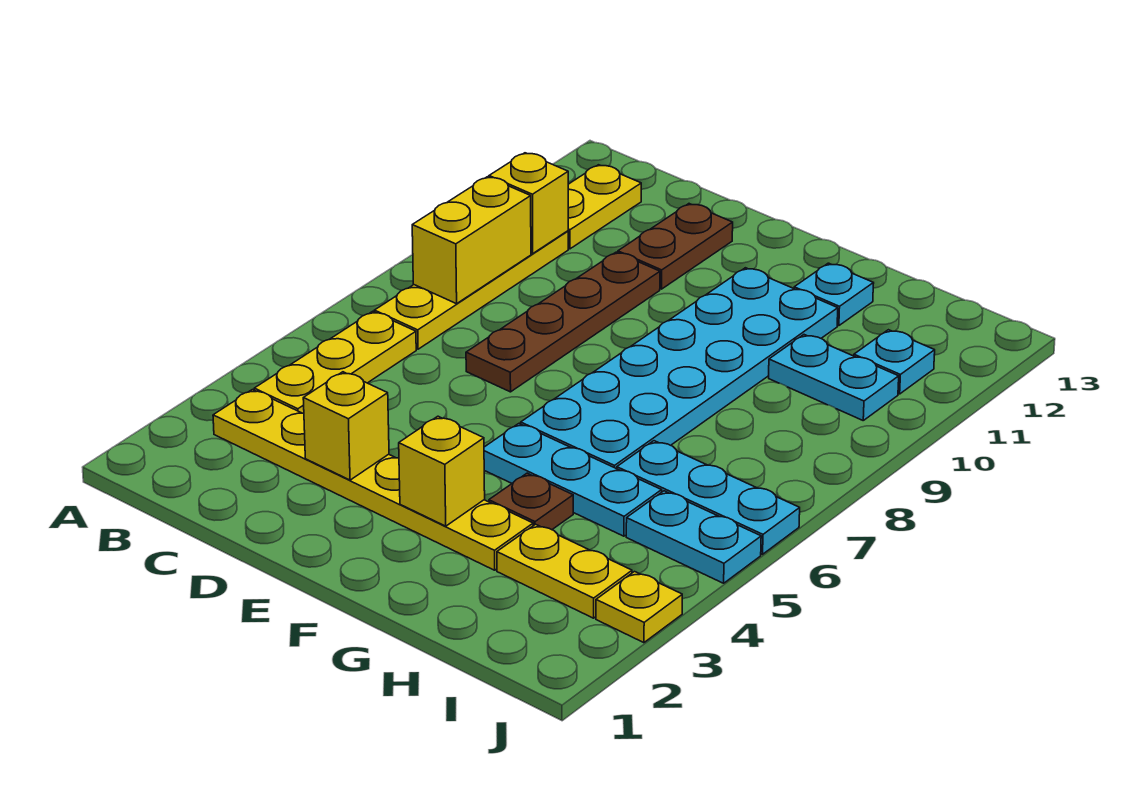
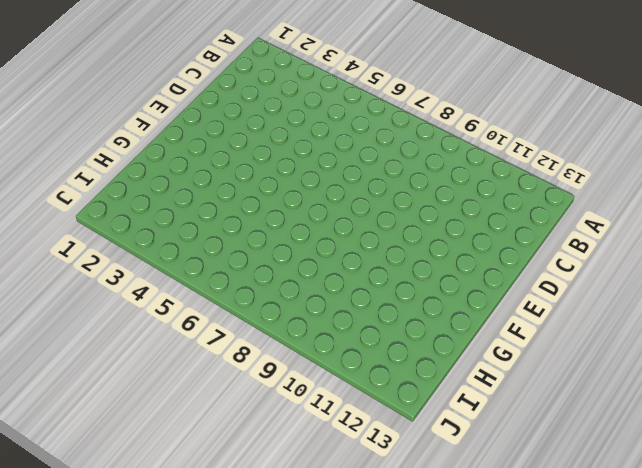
none -> yellow plate B3:G3 level 1
none -> yellow plate B4:B6 level 1
none -> yellow plate B7:B10 level 1

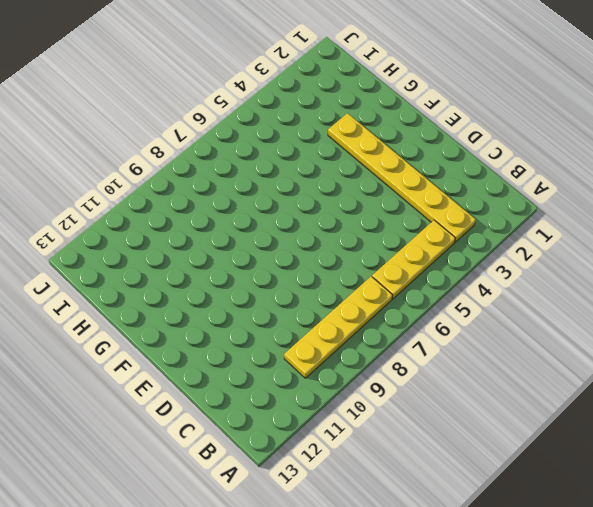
none -> yellow plate B11:B12 level 1
none -> brown plate D7:D10 level 1
none -> brown plate D11:D12 level 1

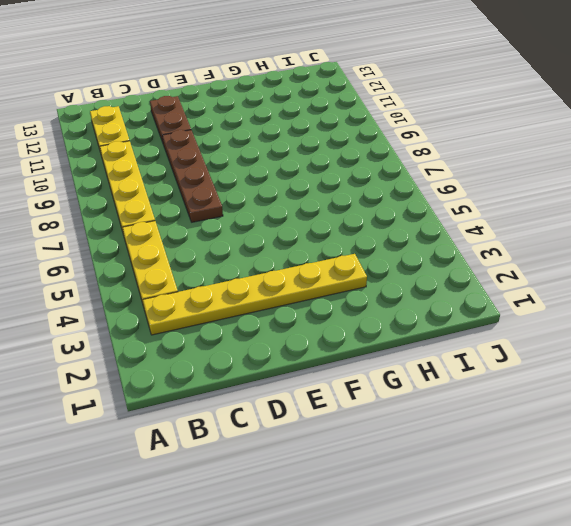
none -> cyan plate F5:H5 level 1
none -> cyan plate F6:G11 level 1
none -> brown plate G4 level 1

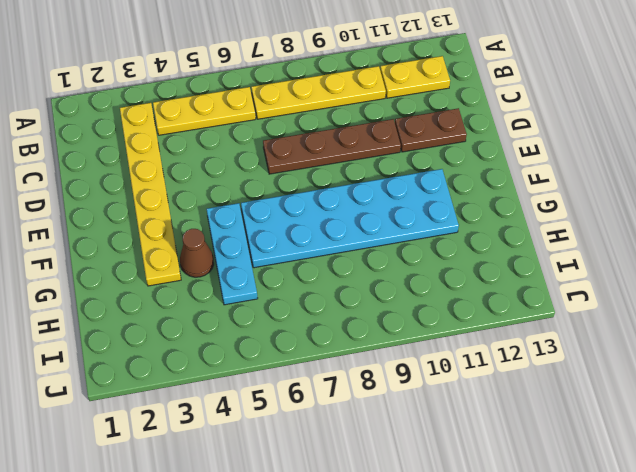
brown cone G4 level 1 -> brown plate G4 level 1
none -> cyan plate G12 level 1
none -> yellow plate H3:I3 level 1
none -> cyan plate H6:J6 level 1

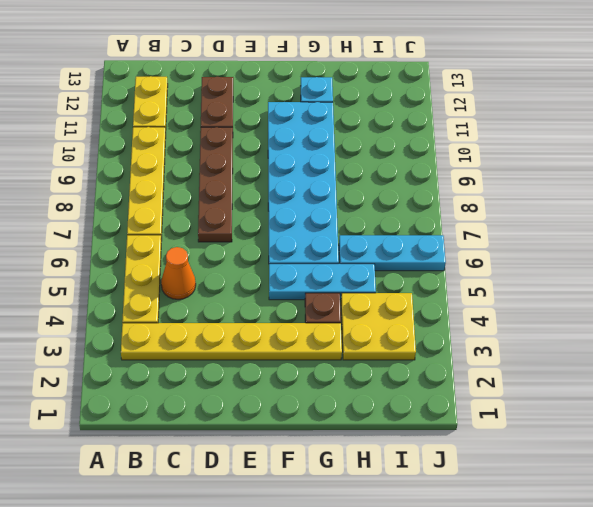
orange cone C5 level 1 -> none
yellow plate H3:I4 level 1 -> yellow plate H3:I3 level 1
none -> cyan plate H10:I10 level 1
none -> cyan plate I5:J5 level 1
none -> cyan plate I11 level 1

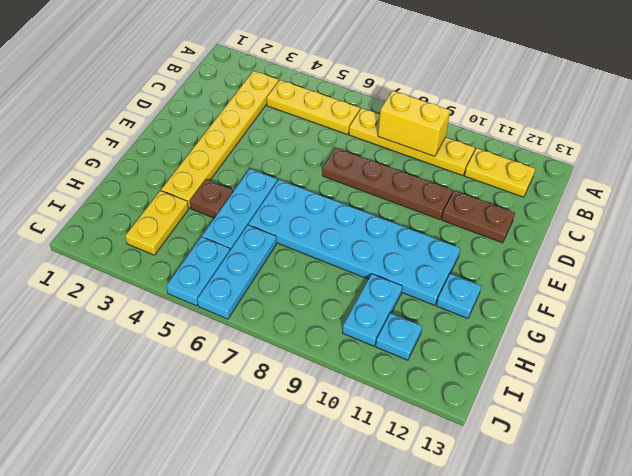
none -> yellow plate J3 level 1
none -> yellow brick B10 level 2
none -> yellow brick D3 level 2

